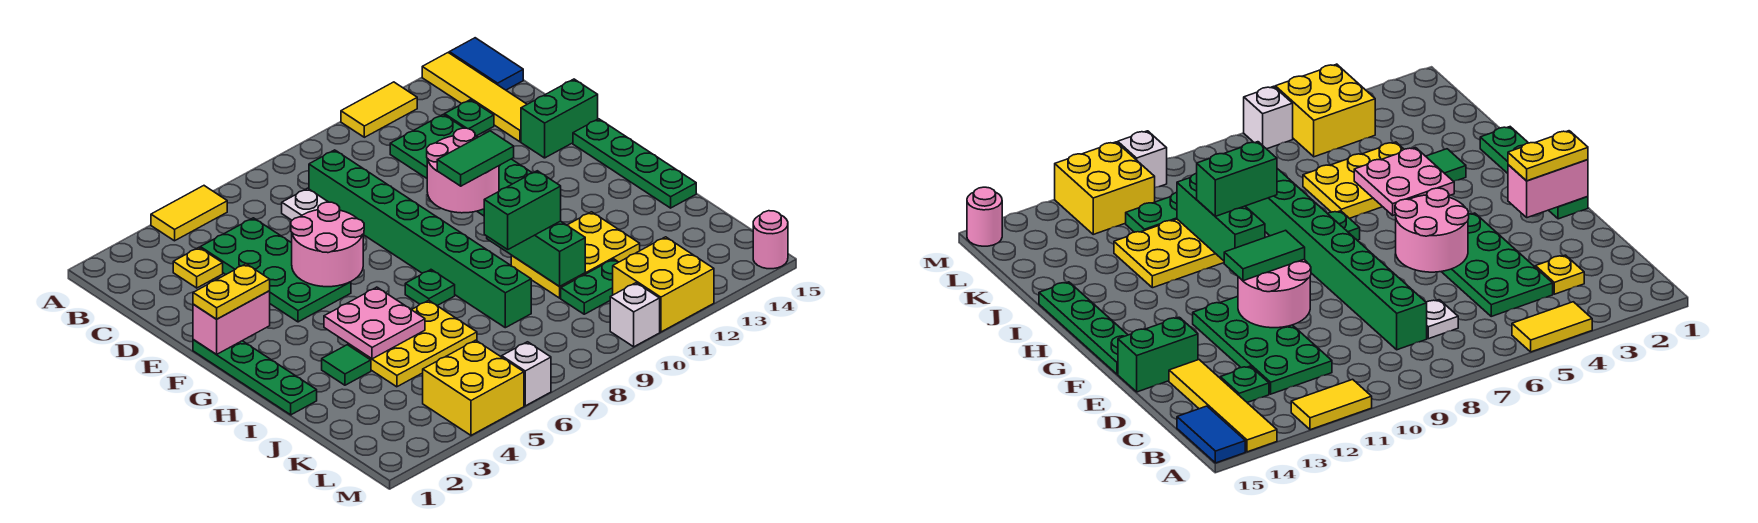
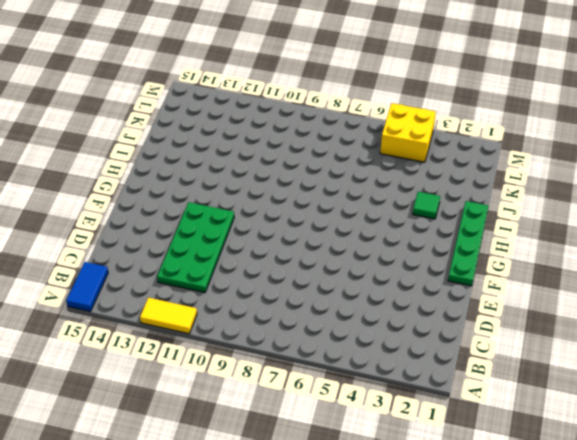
none -> yellow tile A4:A5 level 1
none -> yellow tile A14:D14 level 1
none -> yellow plate C3 level 1
none -> green plate C4:F5 level 1

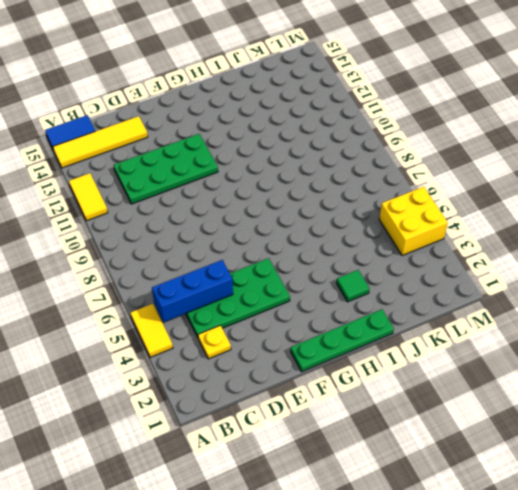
blue brick B5:D5 level 2 -> none
none -> white plate C7 level 1
none -> green brick C8:J8 level 1
none -> green plate C13 level 1
none -> green brick E14:E15 level 1

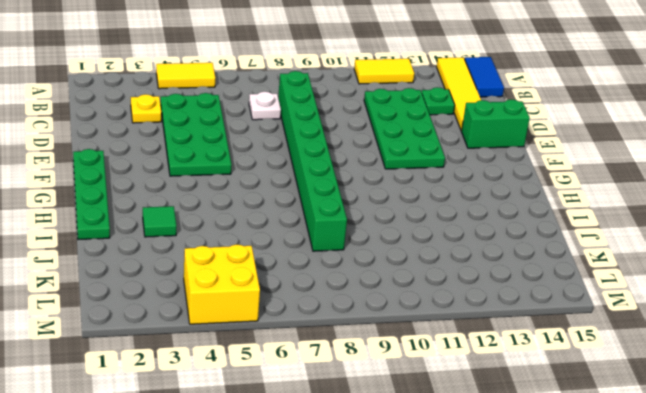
none -> green plate F15:I15 level 1
none -> green plate H7 level 1
none -> yellow plate I4:J6 level 1
none -> yellow plate I10:J12 level 1

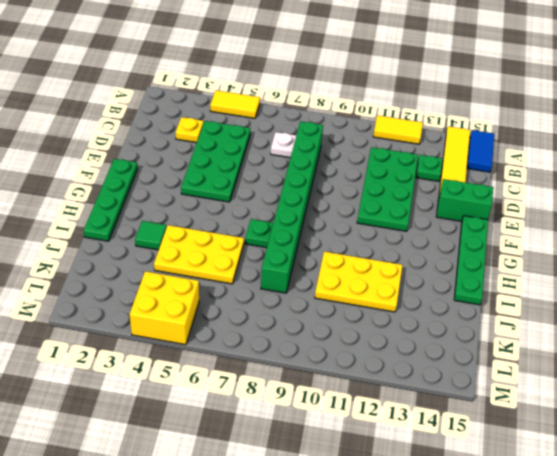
none -> green plate K10:K11 level 1
none -> yellow brick L11:M12 level 1
none -> white brick M6 level 1
none -> white brick M10 level 1

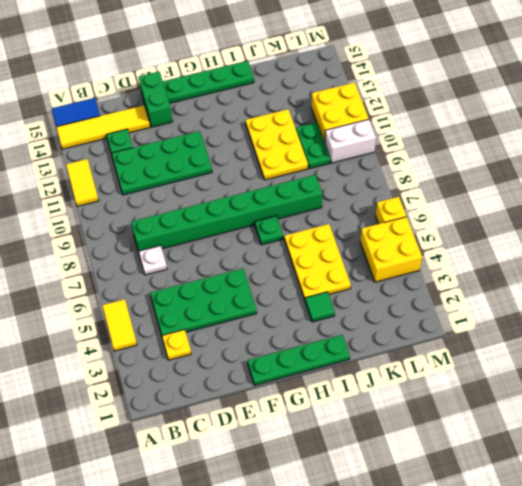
white brick L10:M10 level 1 -> white brick M10 level 1
yellow brick M6 level 1 -> white brick M6 level 1
none -> pink round brick M15 level 1
none -> pink round brick E5:F6 level 2
none -> pink round brick E10:F11 level 2
none -> pink brick F1:F2 level 2

